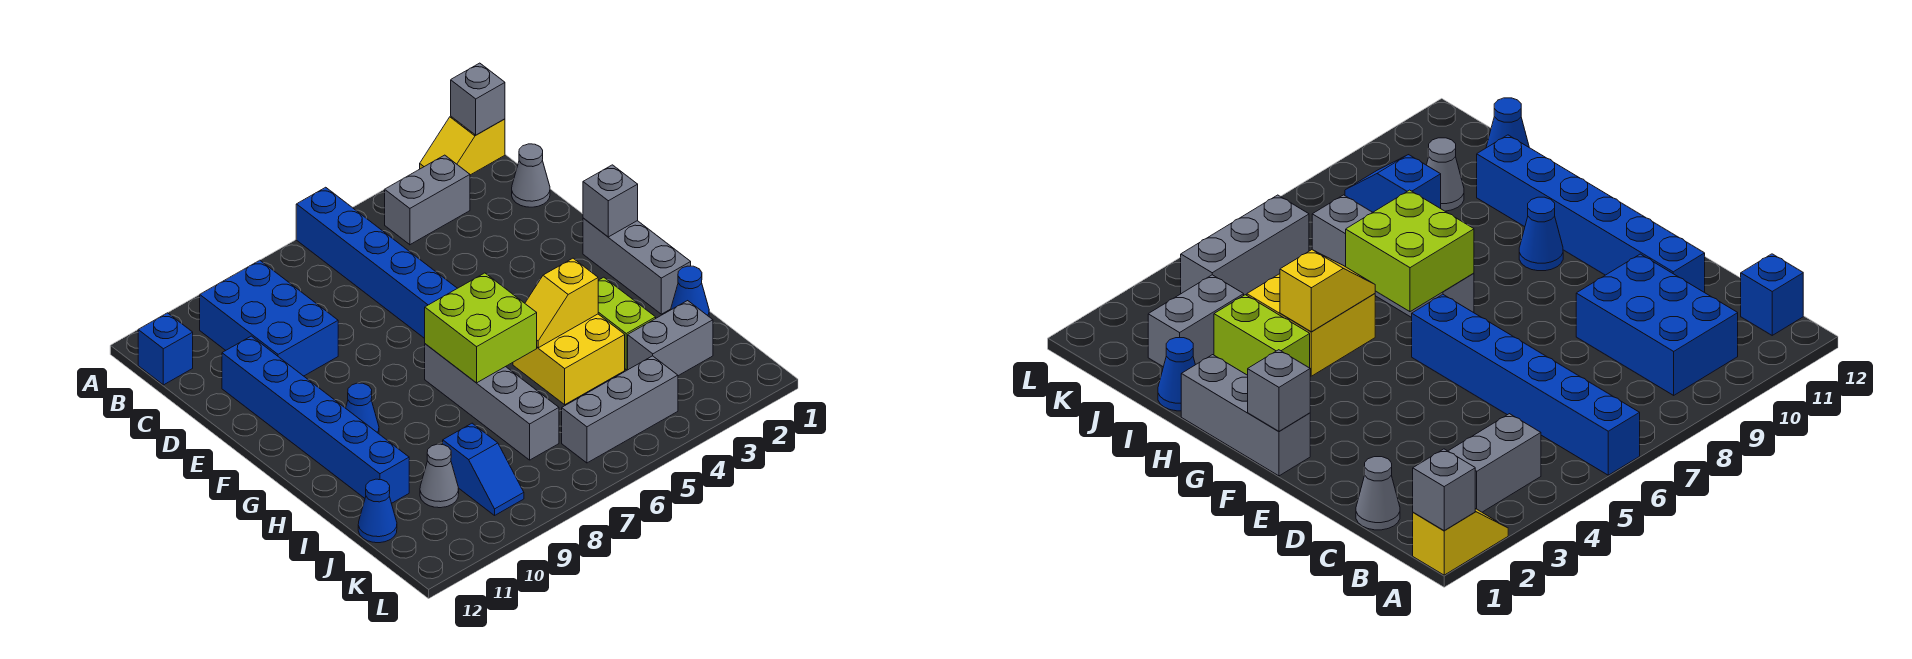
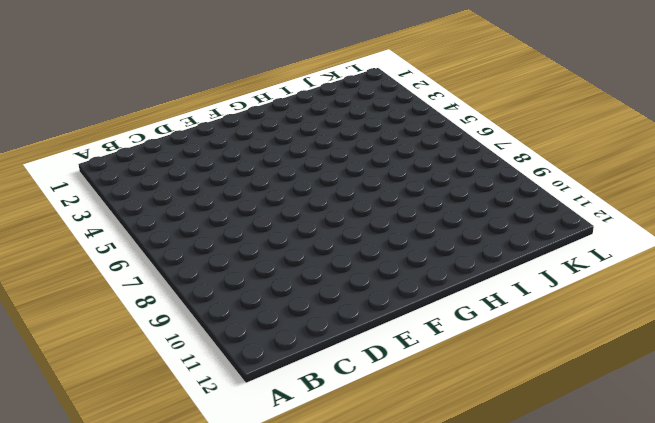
none -> yellow slope A1:A2 level 1 top 1
none -> blue brick A6:F6 level 1
none -> grey brick B3:B4 level 1

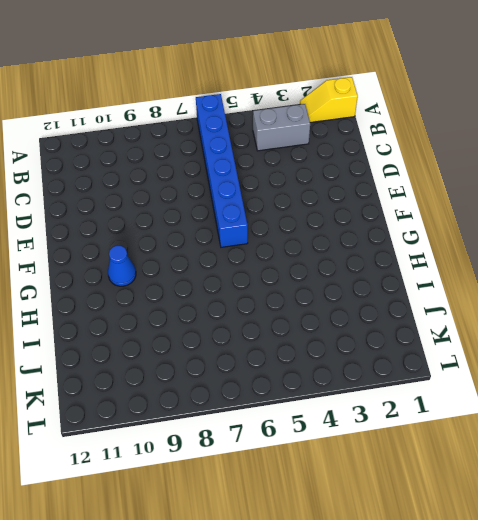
none -> blue brick B9:D10 level 1
none -> blue brick B12 level 1
none -> grey cone C1 level 1

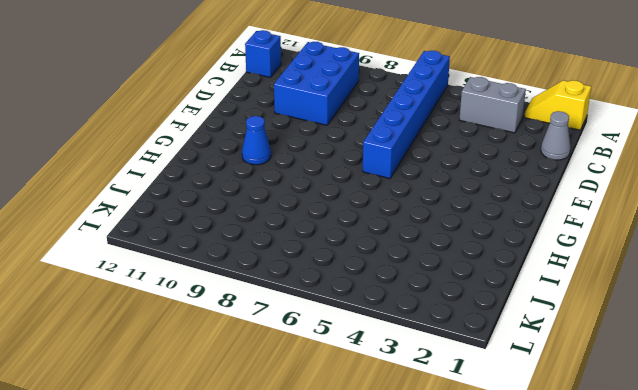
none -> blue brick D11:I11 level 1
none -> grey brick F1:H1 level 1
none -> grey brick G7:J7 level 1

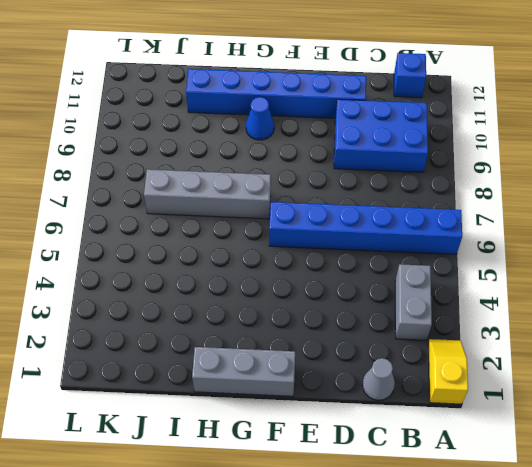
none -> lime brick H3:I3 level 1
none -> yellow brick H4:I5 level 1
none -> blue cone I1 level 1

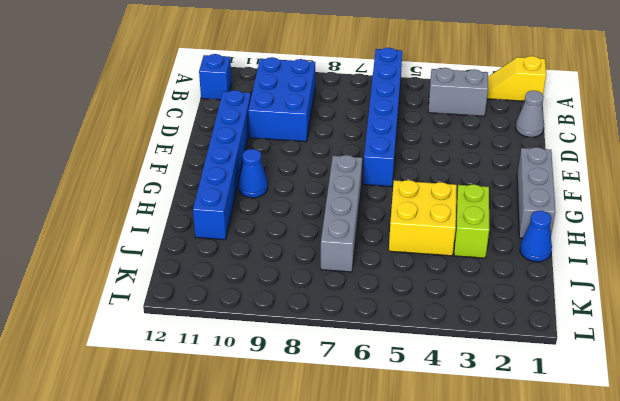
none -> grey brick J2:J3 level 1
none -> blue slope J9:K9 level 1 top J
none -> grey cone J10 level 1

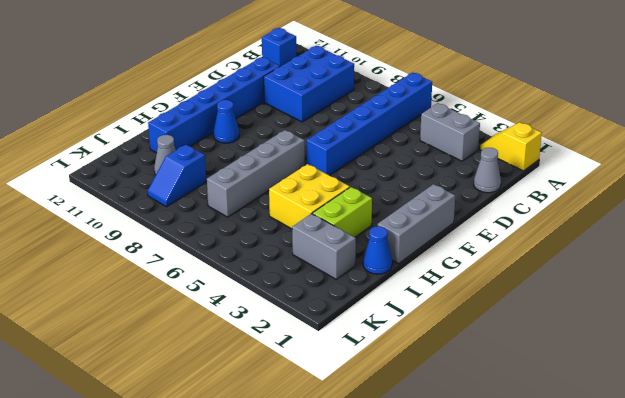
none -> blue cone J12 level 1
none -> grey brick K4:K6 level 1
none -> grey brick A1 level 2

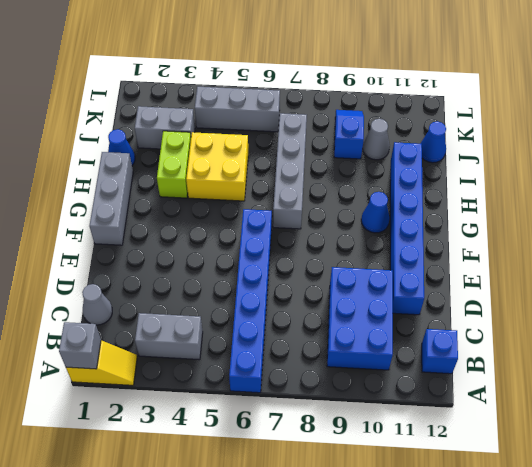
none -> grey brick F1 level 2
none -> lime brick G6:H7 level 2
none -> yellow slope H4:H5 level 2 top 4

